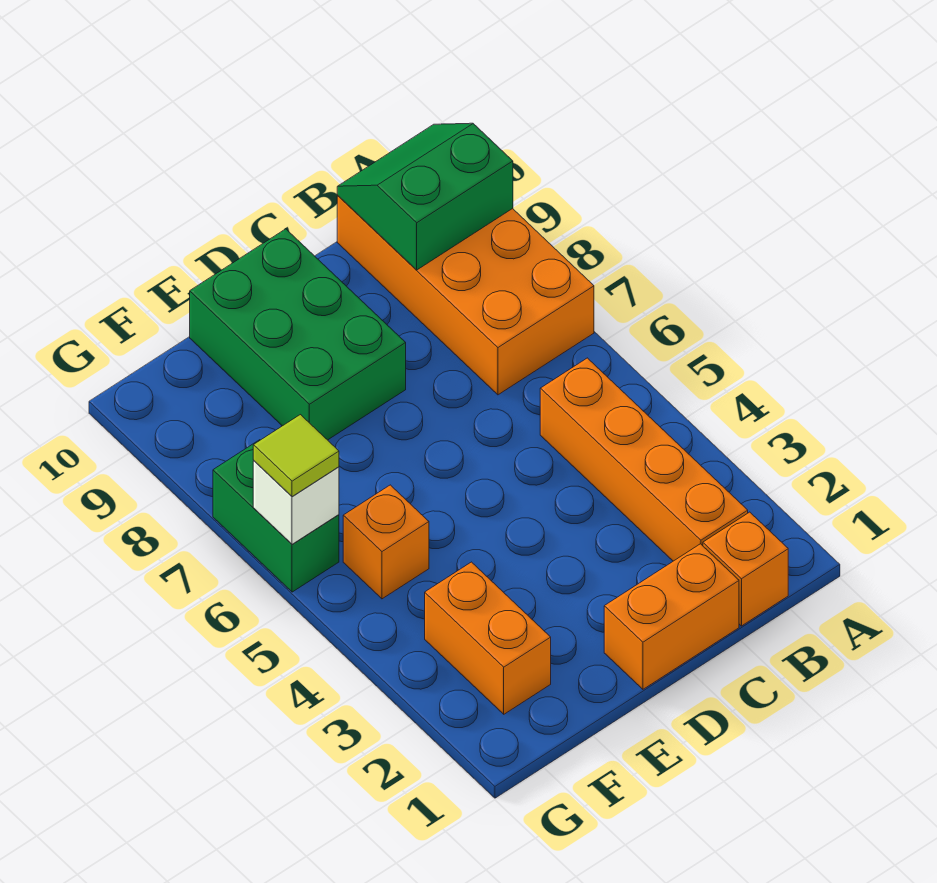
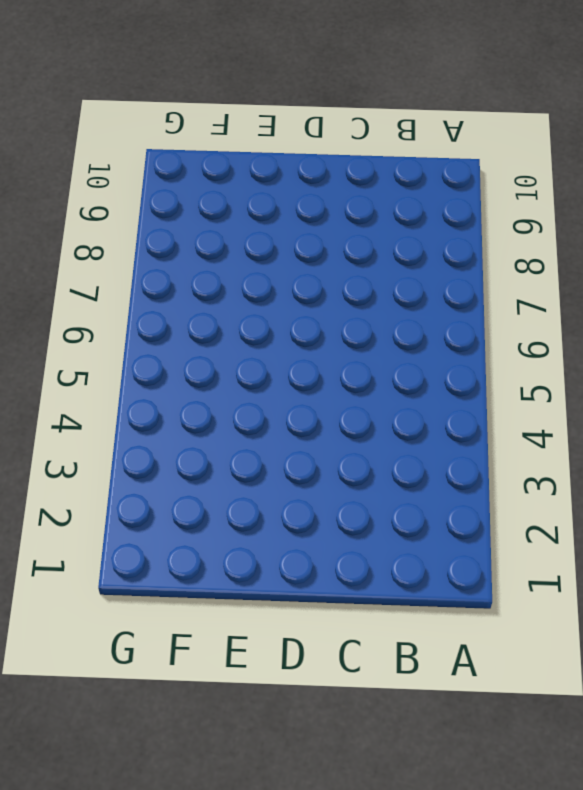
none -> orange brick A7:B10 level 1
none -> orange brick B1 level 1

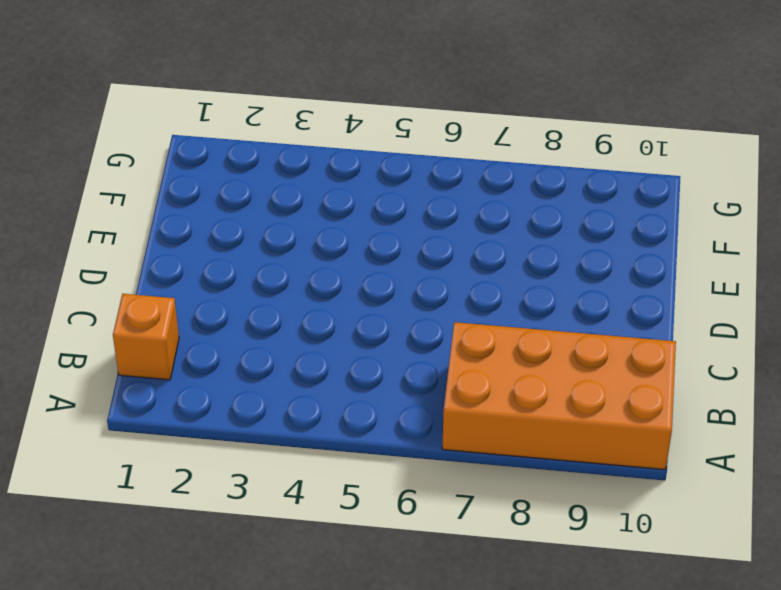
none -> orange brick B2:B5 level 1
none -> orange brick C1:D1 level 1

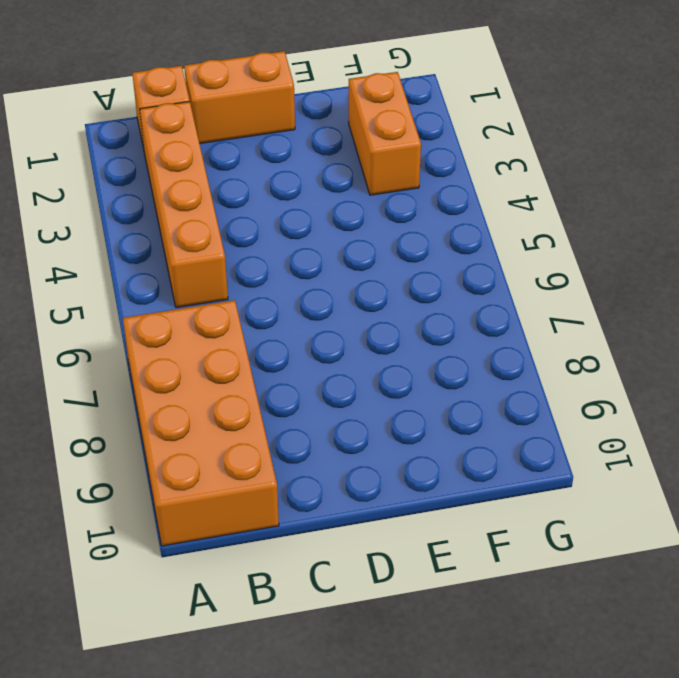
none -> green brick D8:E10 level 1
none -> orange brick F5 level 1

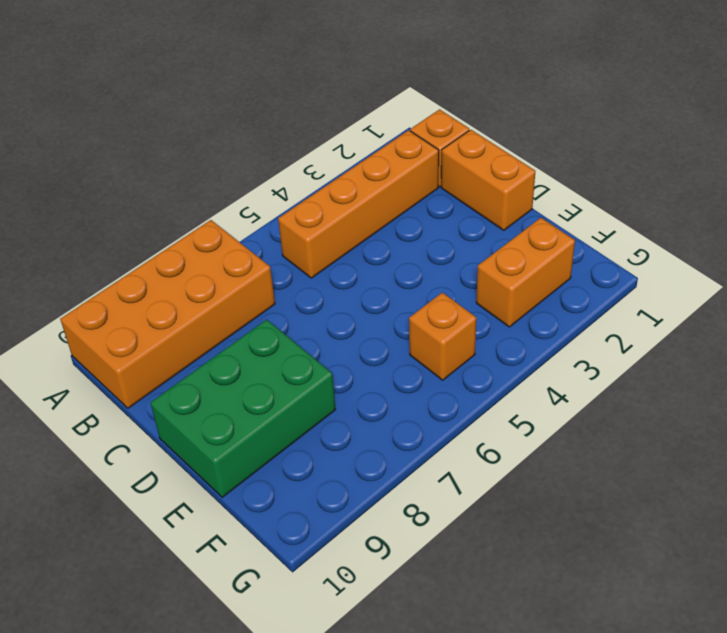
none -> green brick G6:G7 level 1
none -> green slope A9:B10 level 2 top 9

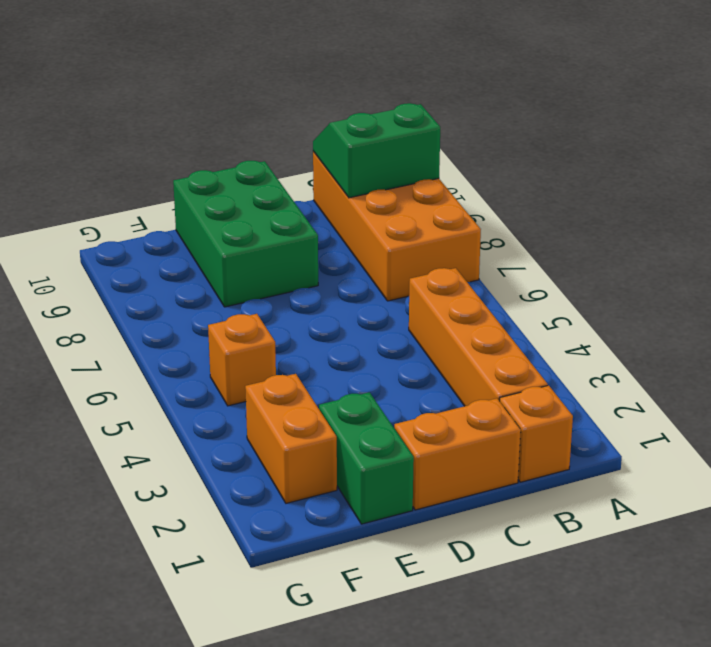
green brick E1:E2 level 1 -> green brick G6:G7 level 1
none -> white brick G6 level 2
none -> lime tile G6 level 3

